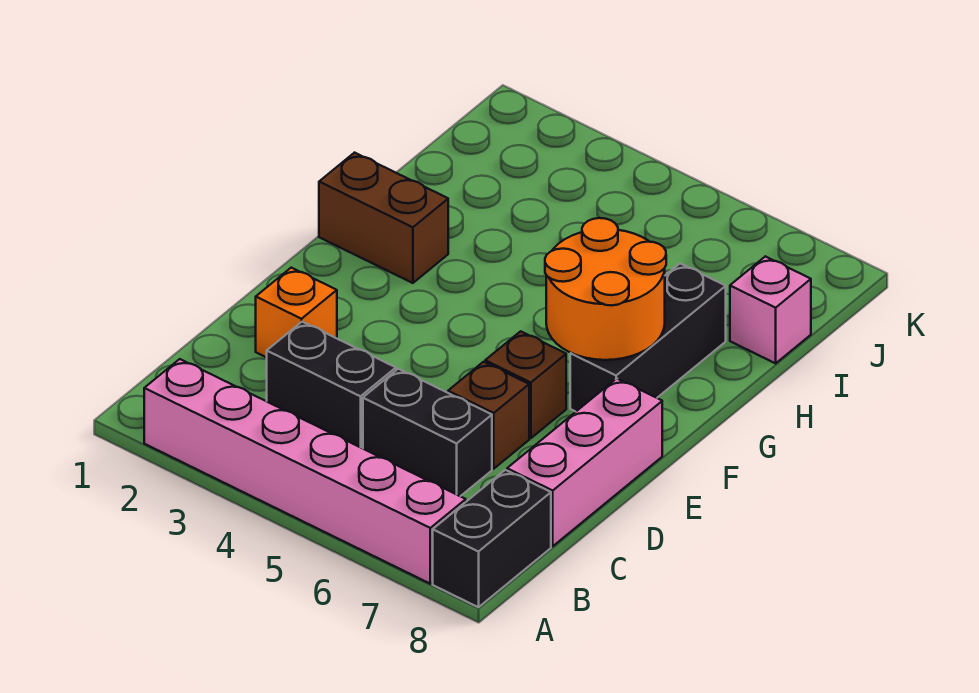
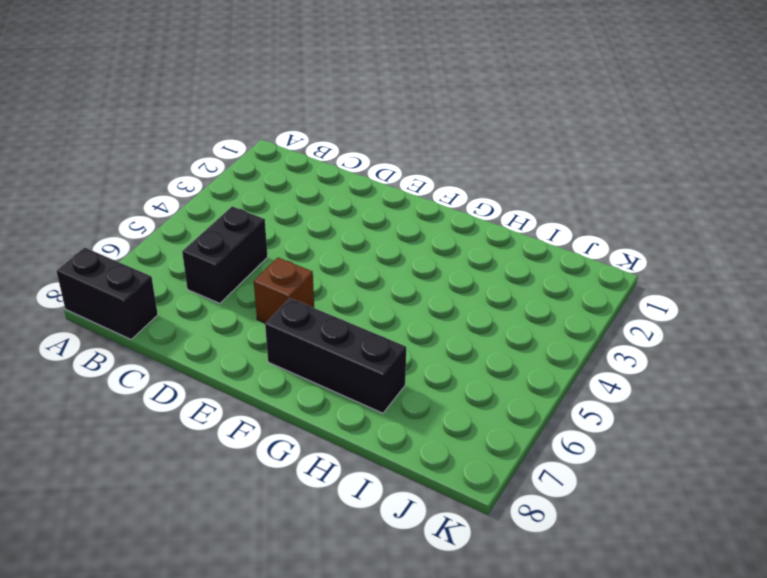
none -> pink brick A2:A7 level 1
none -> black brick C3:C4 level 1
none -> pink brick C8:E8 level 1

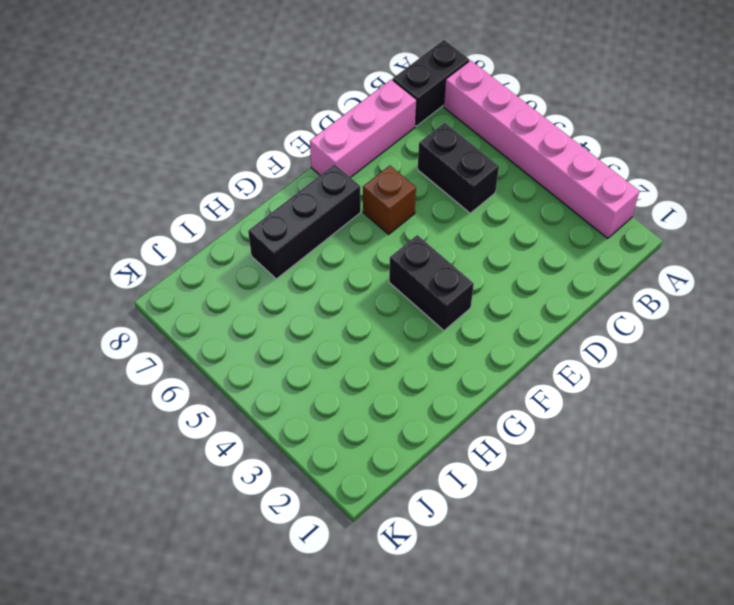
black brick F3:F4 level 1 -> black brick C3:C4 level 1
none -> orange brick D2 level 1
none -> brown brick D6 level 1
none -> brown brick G1:G2 level 1

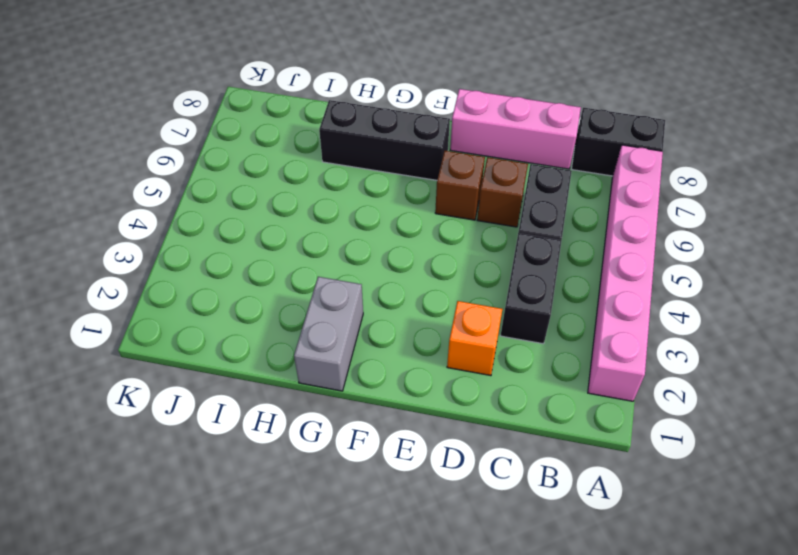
grey brick G1:G2 level 1 -> brown brick G1:G2 level 1
none -> pink brick I8 level 1
none -> orange round brick F6:G7 level 2

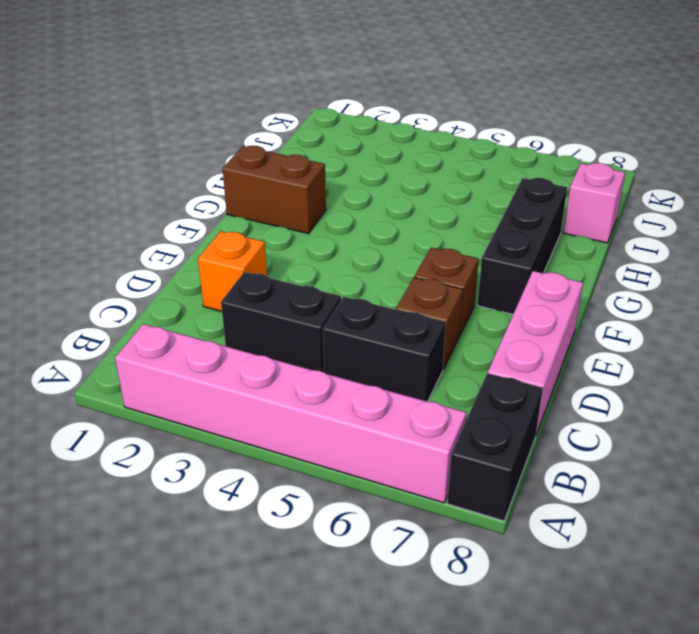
none -> orange round brick F6:G7 level 2

